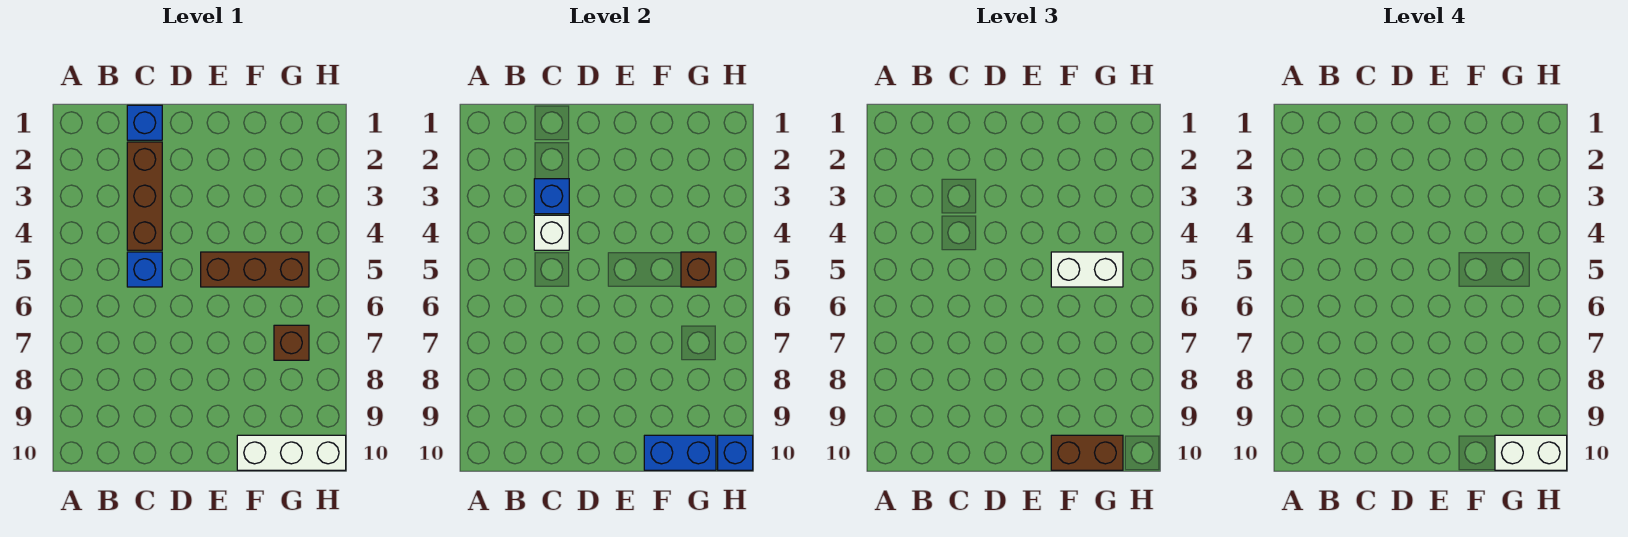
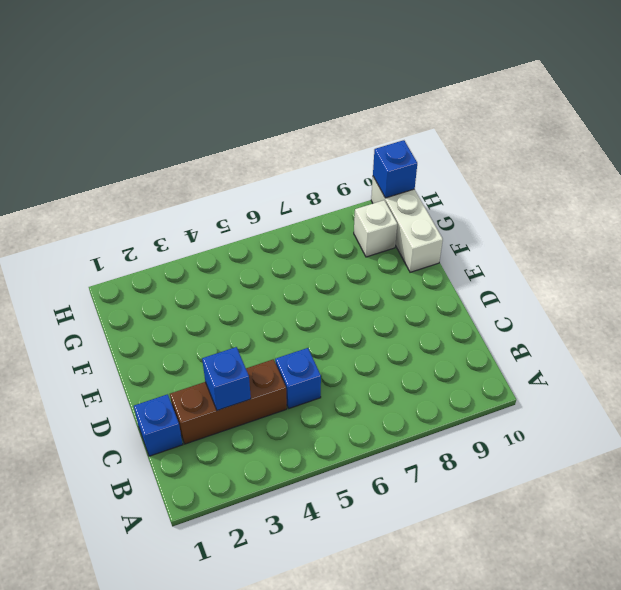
white brick G9 level 1 -> white brick C4 level 2
none -> brown brick E5:G5 level 1
none -> brown brick G7 level 1
none -> blue brick F10:G10 level 2

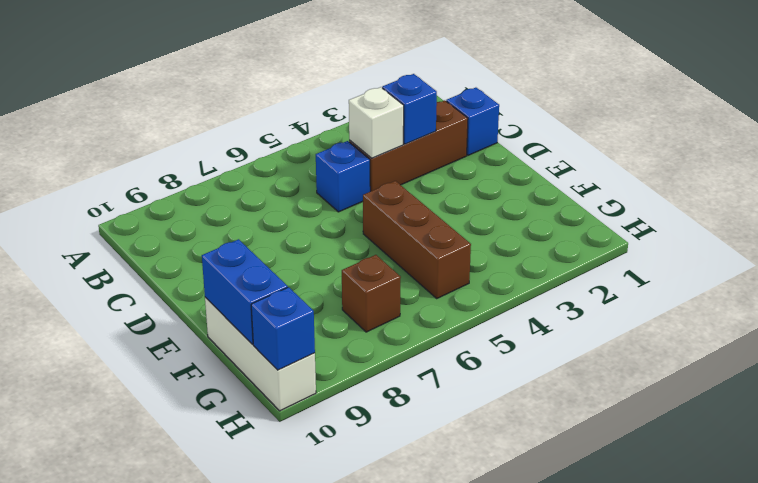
none -> brown brick G5 level 2
none -> white brick F5:G5 level 3
none -> brown brick F10:G10 level 3

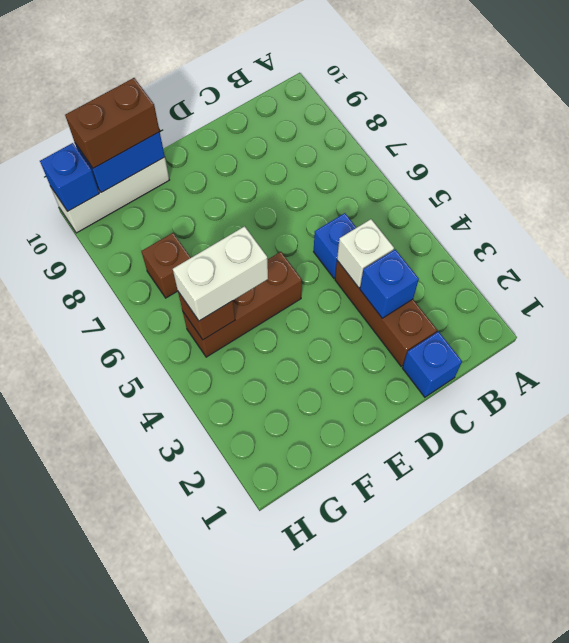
none -> white brick G10:H10 level 4

